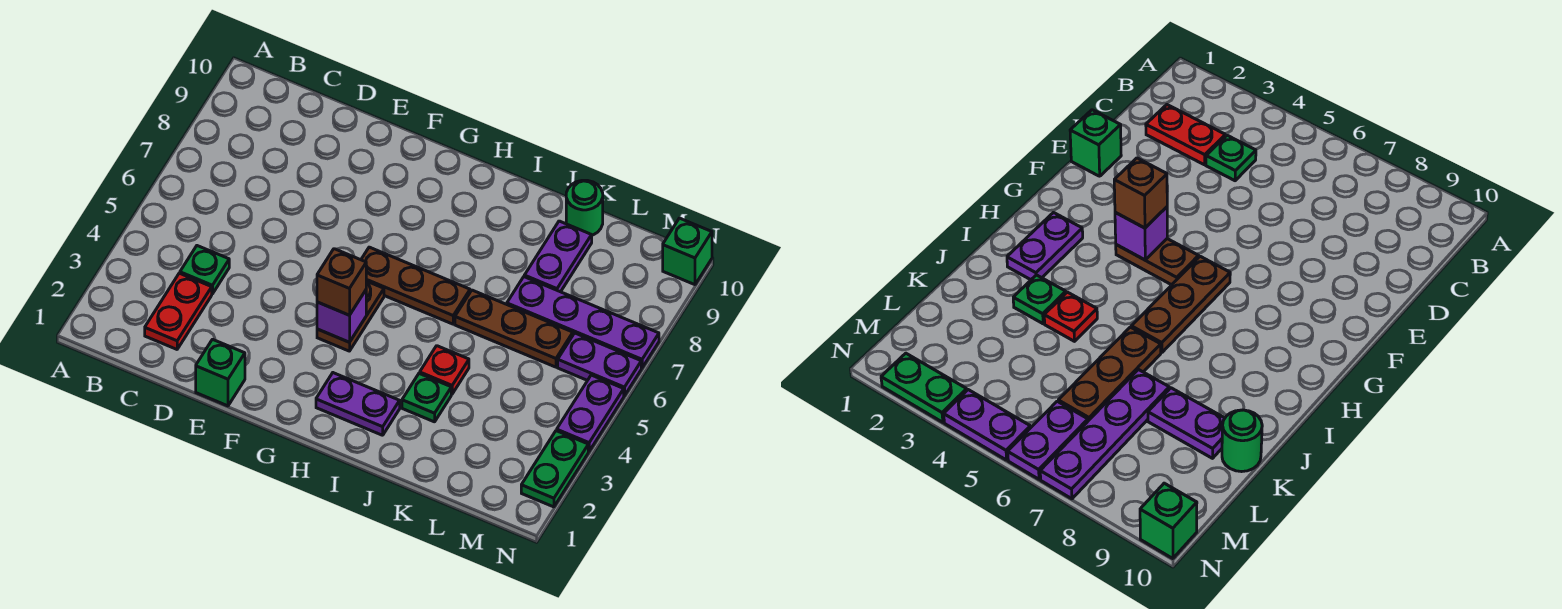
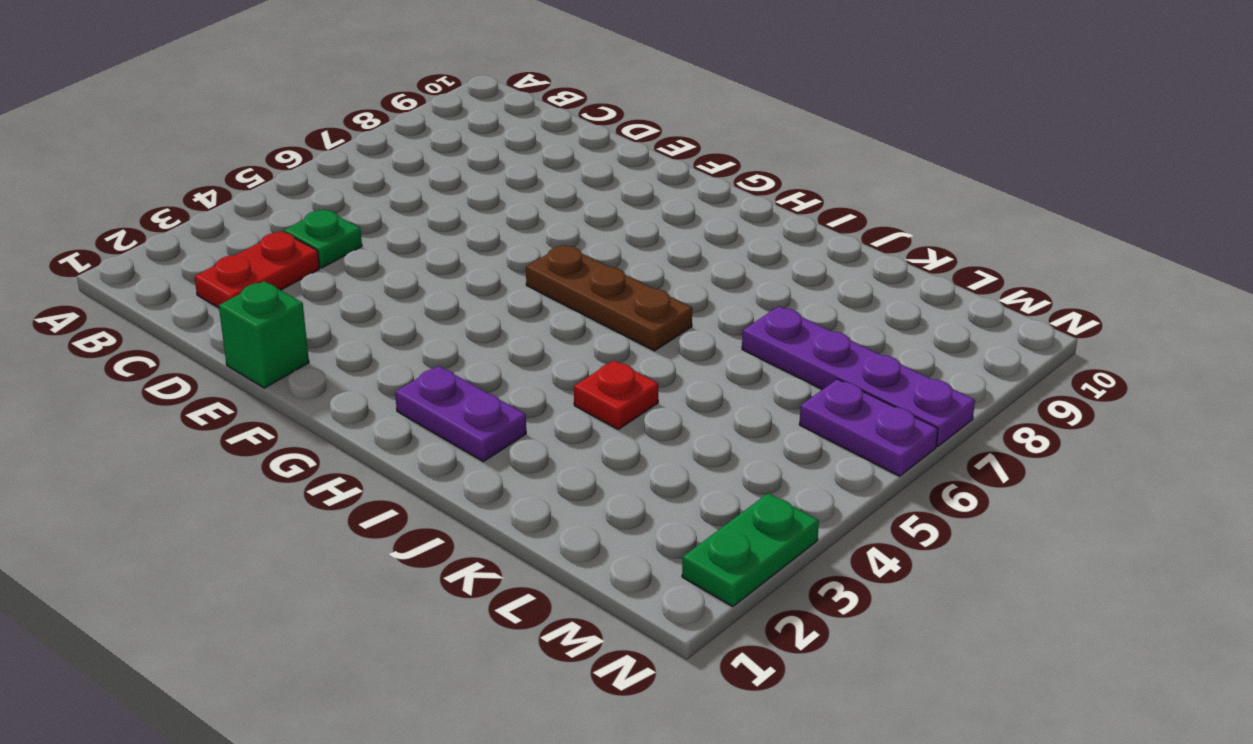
none -> brown plate G4:G5 level 1
none -> green plate J3 level 1
none -> brown plate J6:L6 level 1

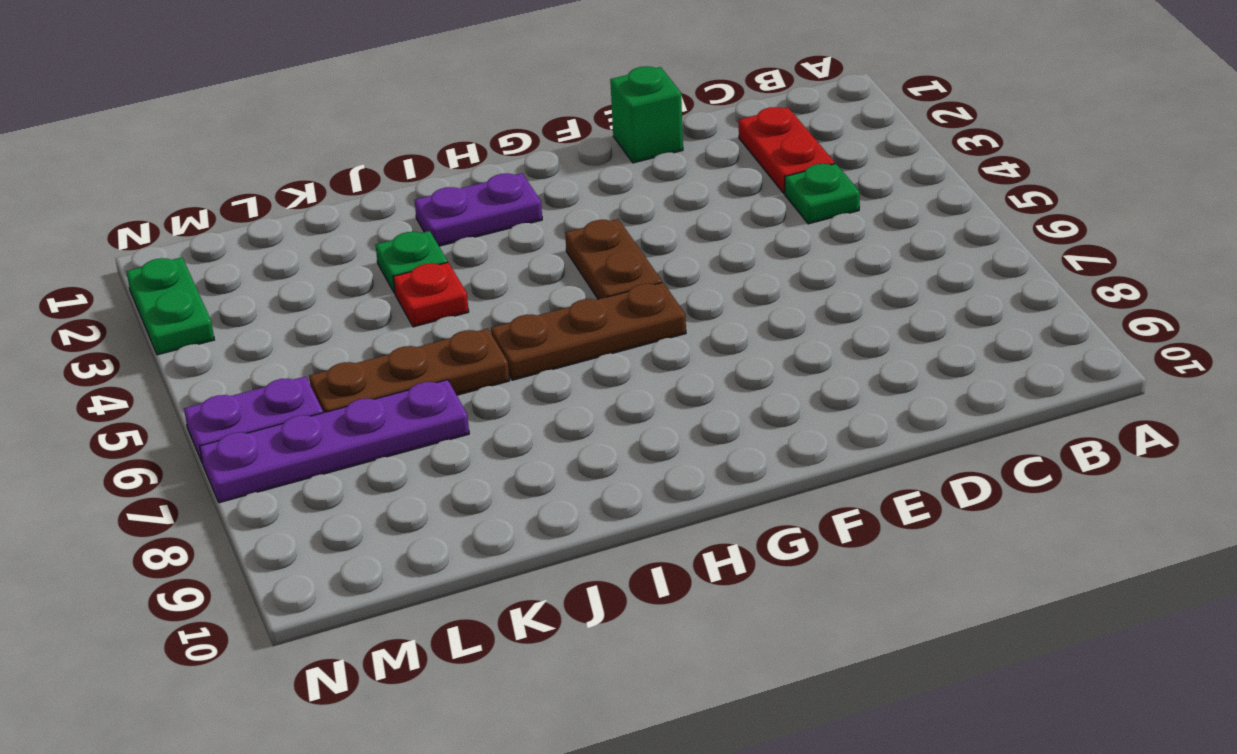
none -> purple plate K8:K9 level 1
none -> green round brick K10 level 1
none -> purple plate N4:N5 level 1

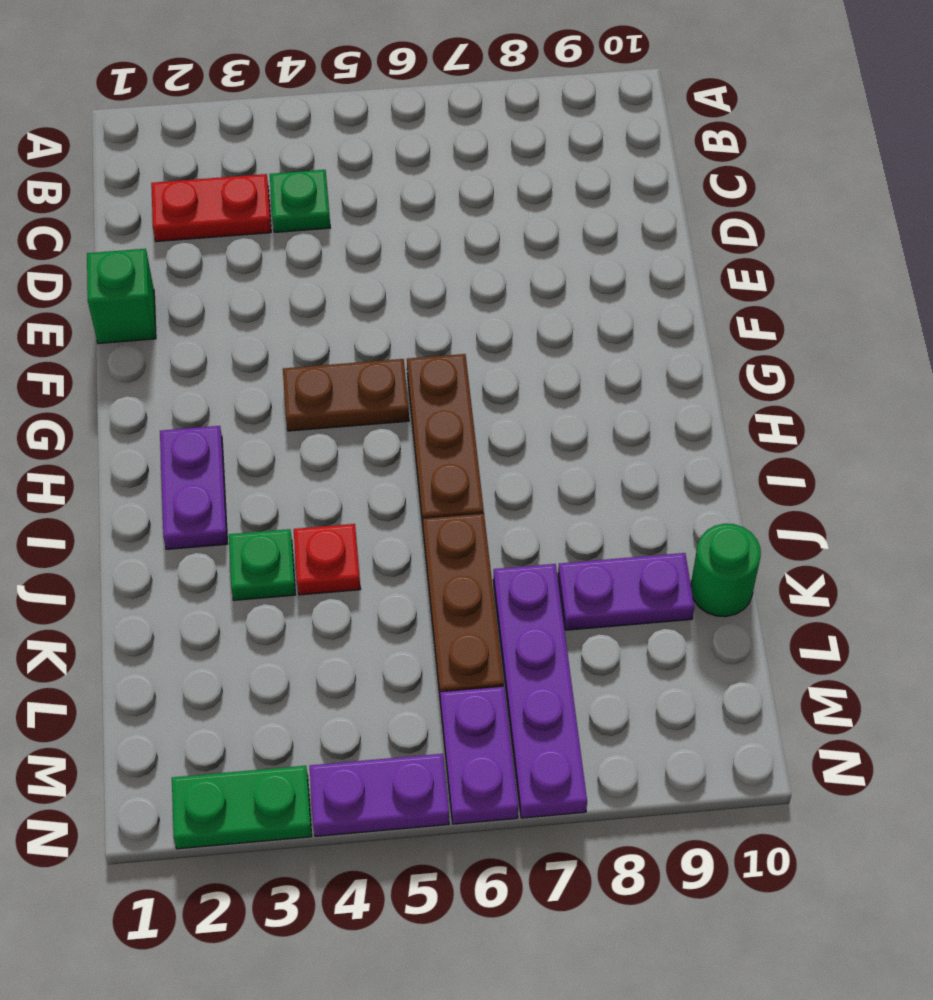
none -> green brick N10 level 1
none -> purple brick G4 level 2
none -> brown brick G4 level 3

